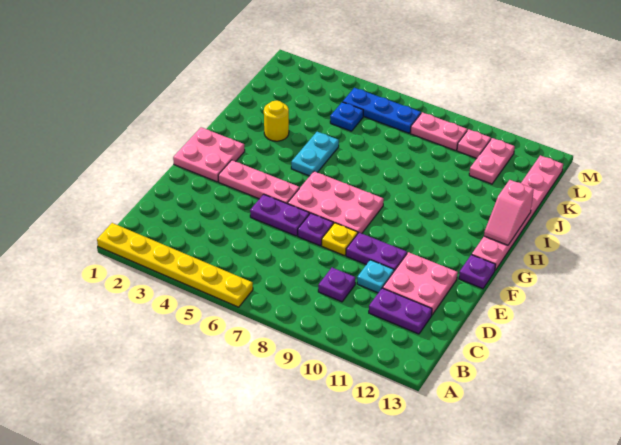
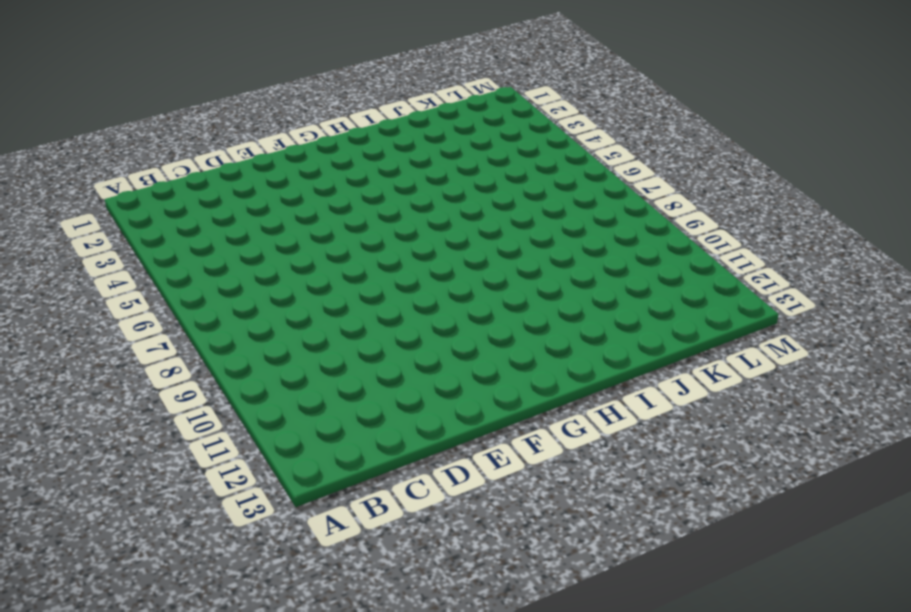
none -> yellow plate A1:A6 level 1
none -> purple plate C9 level 1
none -> purple plate C11:C12 level 1

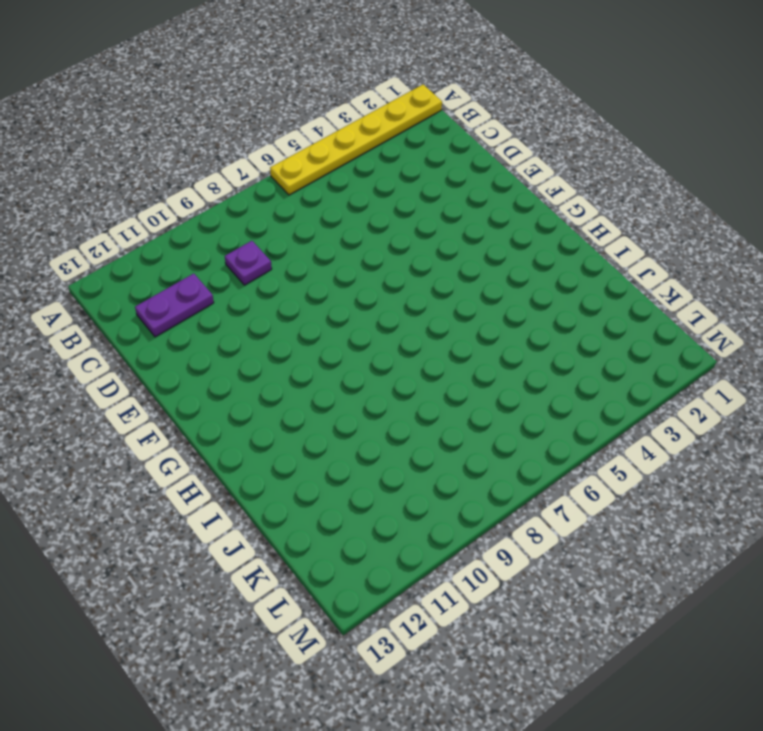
none -> cyan plate D10 level 1
none -> pink plate D11:E12 level 1
none -> purple plate E5:E6 level 1

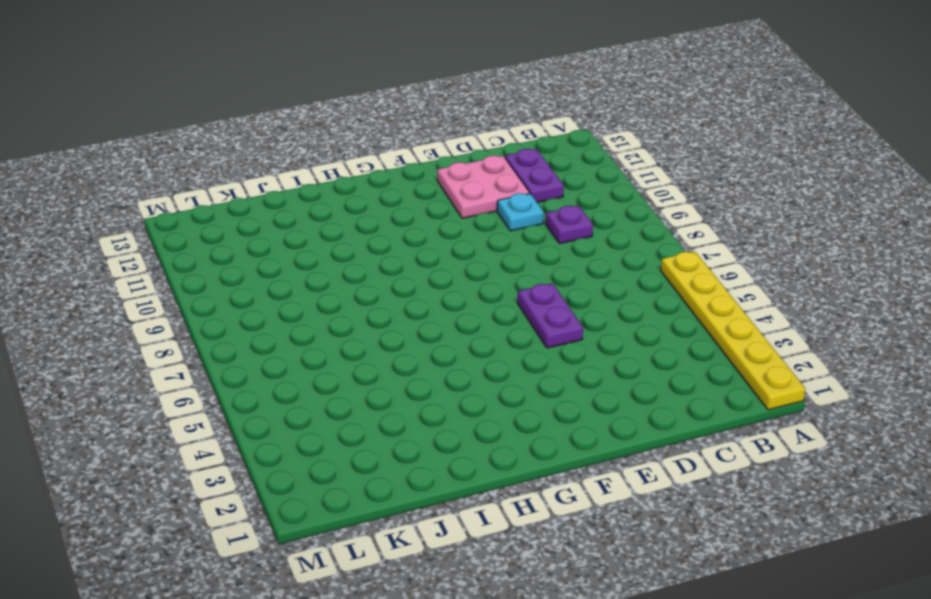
none -> purple plate E7 level 1
none -> yellow plate E8 level 1
none -> purple plate E9:E10 level 1

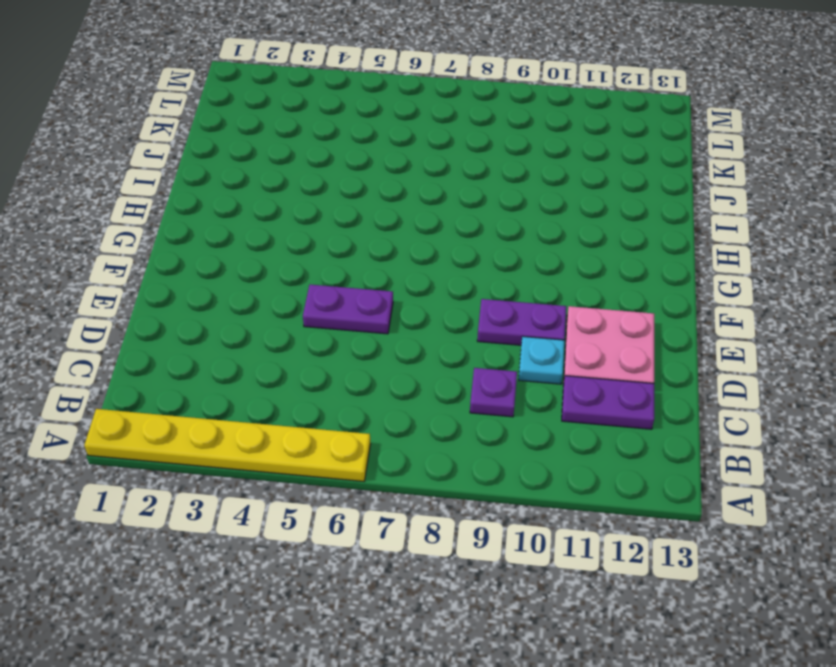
none -> purple plate E7 level 1
none -> yellow plate E8 level 1
none -> pink plate F1:G2 level 1

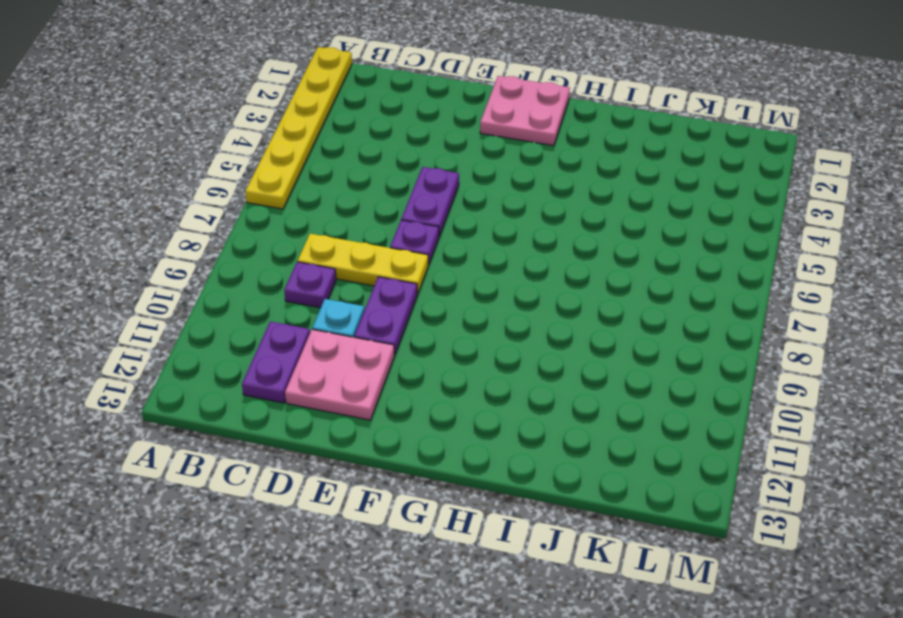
yellow plate C8:E8 level 1 -> yellow plate E8 level 1
none -> pink plate F3:F5 level 1
none -> pink plate F6:G8 level 1
none -> purple plate F13 level 1

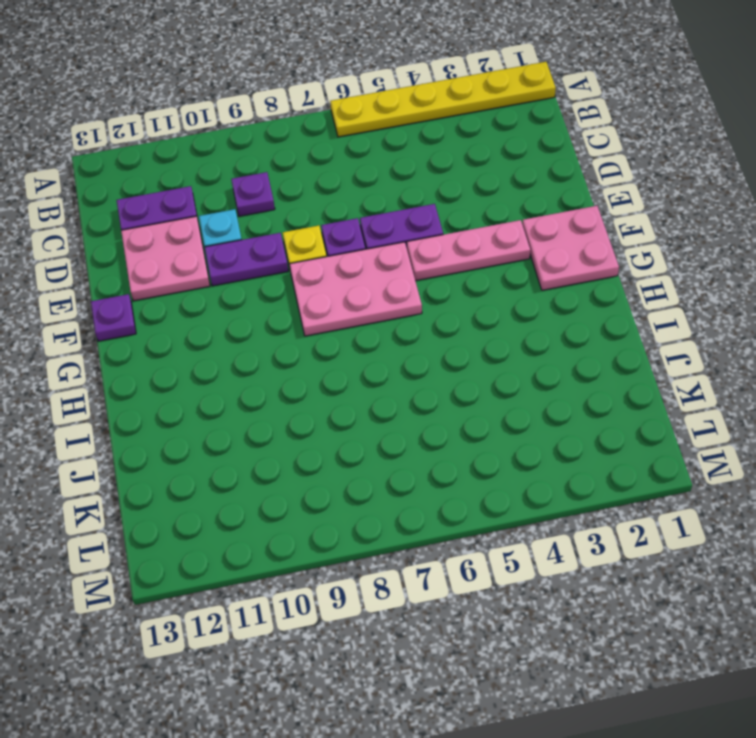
none -> pink plate G13:L13 level 1
none -> cyan plate H5:I5 level 1
none -> yellow round brick I3 level 1

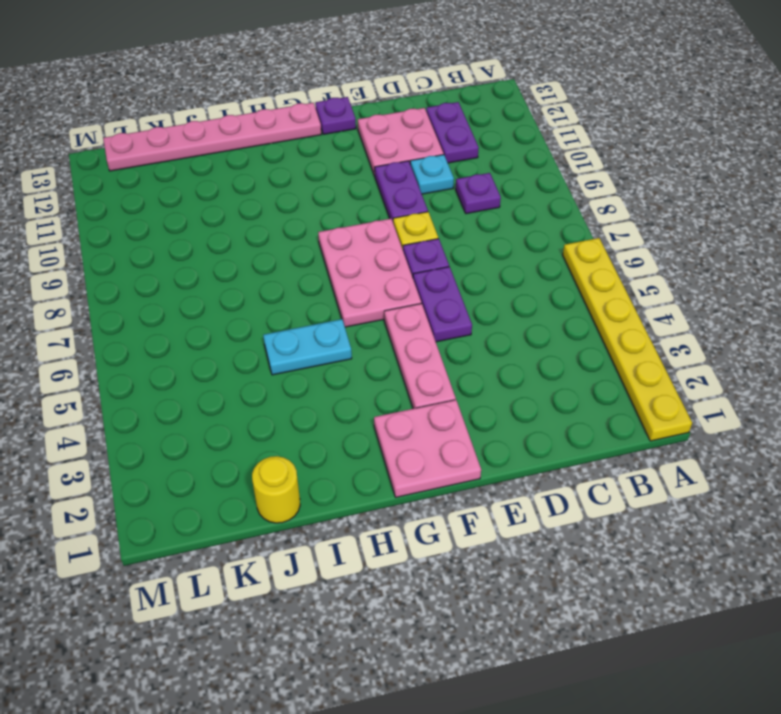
yellow round brick J1 level 1 -> yellow round brick I3 level 1
none -> blue plate K5 level 1
none -> pink plate K11:L11 level 1
none -> blue plate L5:L7 level 1

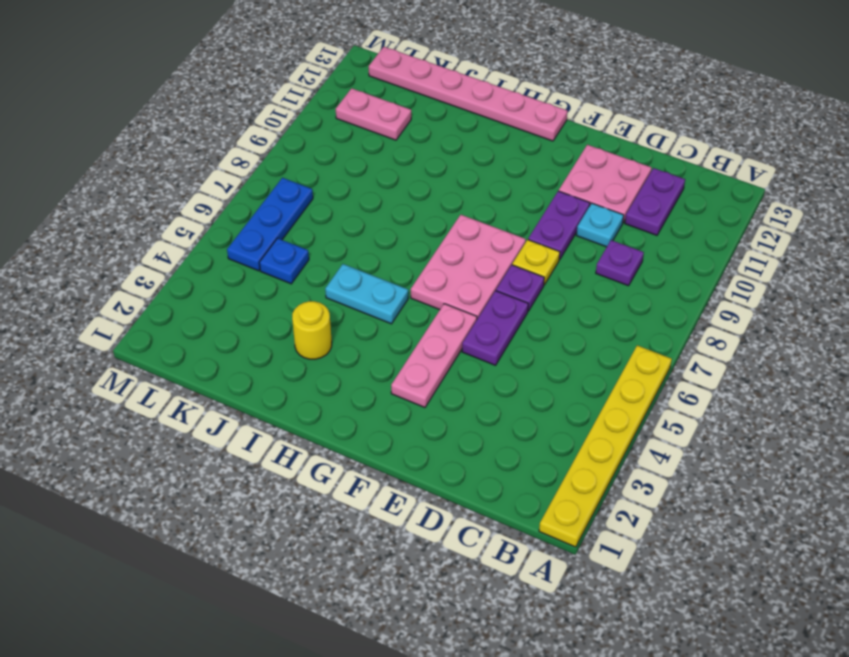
none -> pink plate F1:G2 level 1
none -> purple plate F13 level 1
none -> pink plate L8:L9 level 1

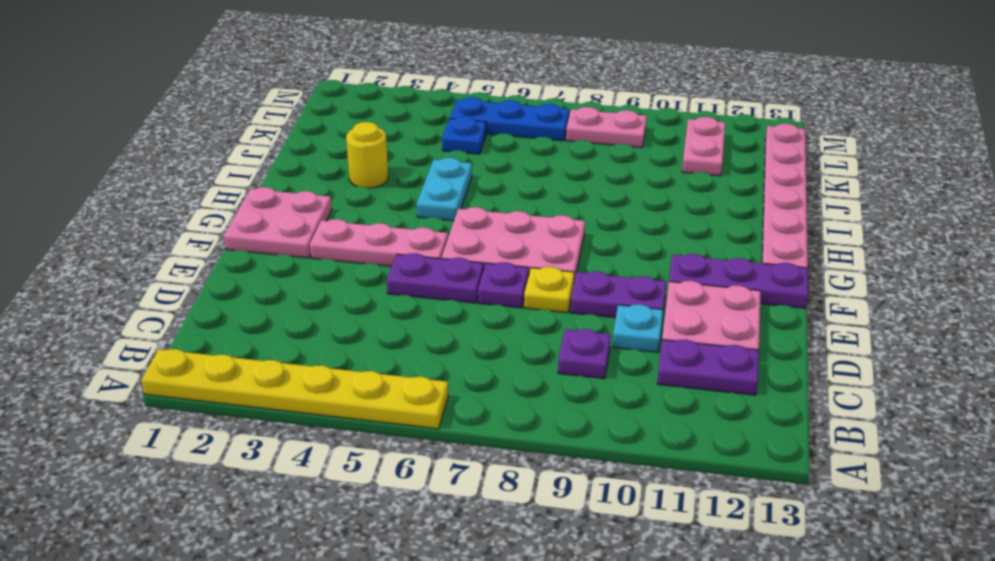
purple plate F11:F13 level 1 -> purple plate F13 level 1
none -> pink plate L10 level 1
none -> pink slope H13:I13 level 2 top I

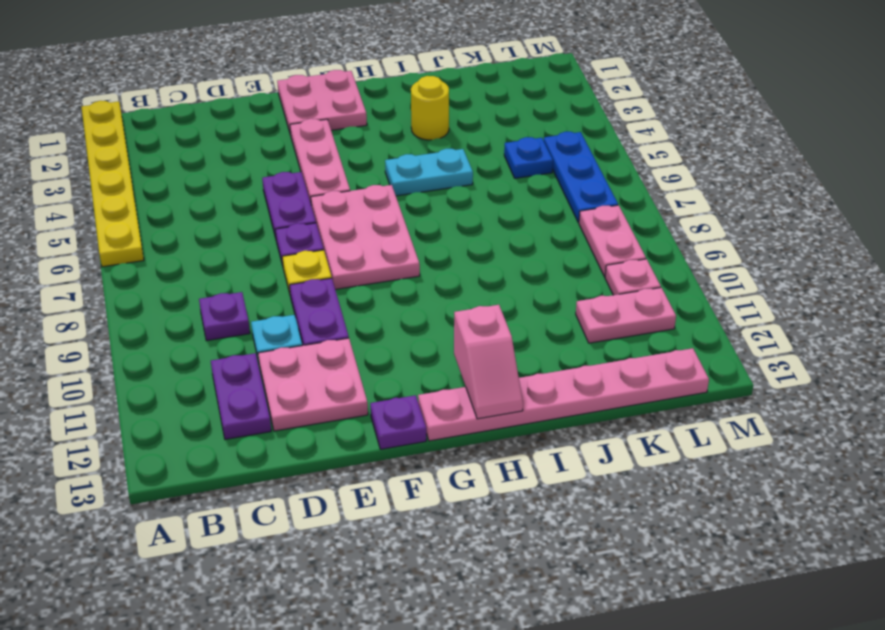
pink slope H12:H13 level 2 top 12 -> pink slope H13:I13 level 2 top I

